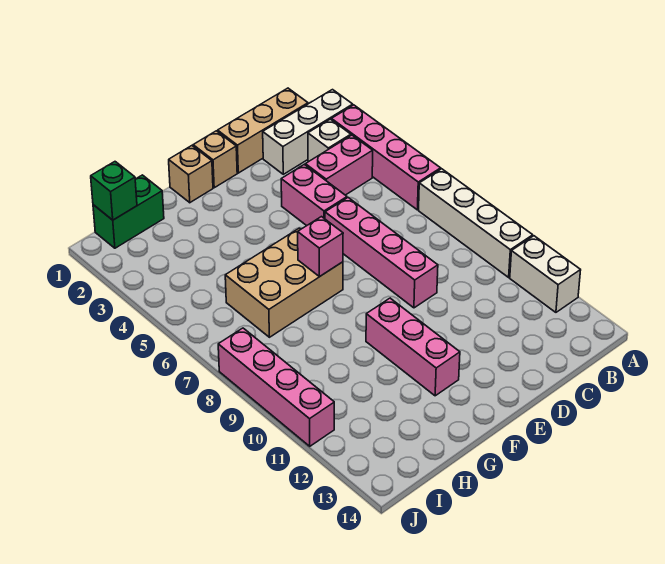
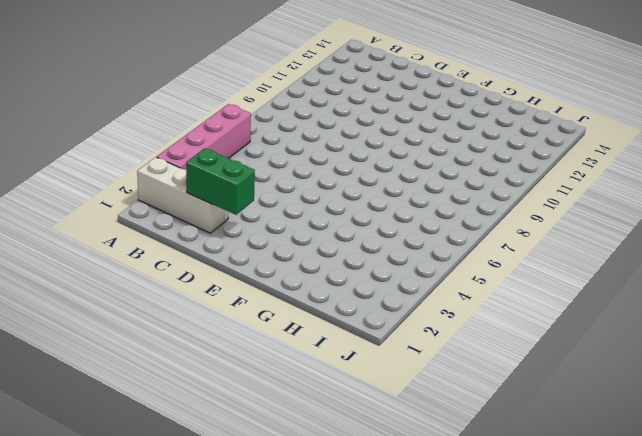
green brick C2:D2 level 2 -> green brick H1:I1 level 1
none -> white brick A7:A10 level 1
none -> white brick A11:A12 level 1
none -> tan brick B1:D1 level 1

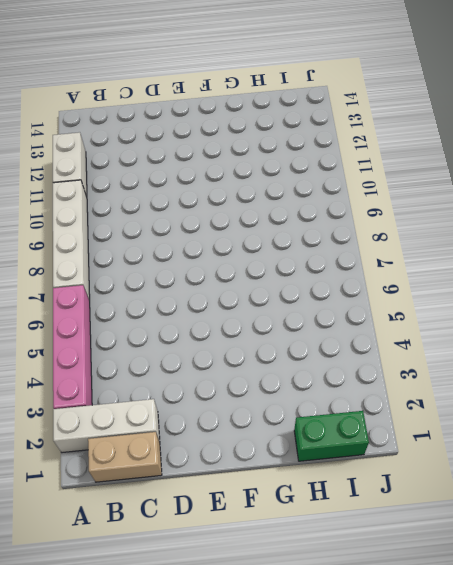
tan brick B1:C1 level 1 -> tan brick B1:D1 level 1
none -> white brick B3 level 1
none -> pink brick B4:C4 level 1
none -> pink brick D4:D5 level 1

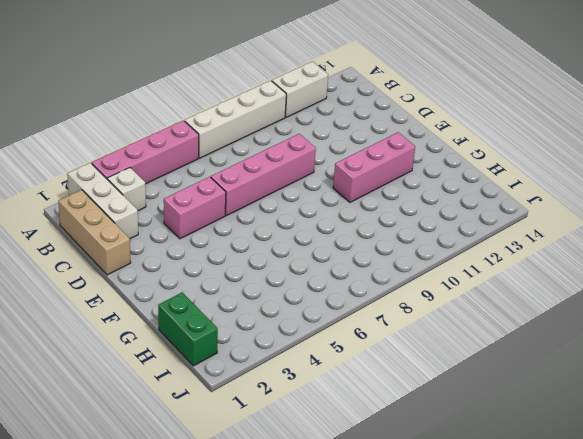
none -> pink brick B4:C4 level 1
none -> tan brick E1 level 1
none -> tan brick F1 level 1

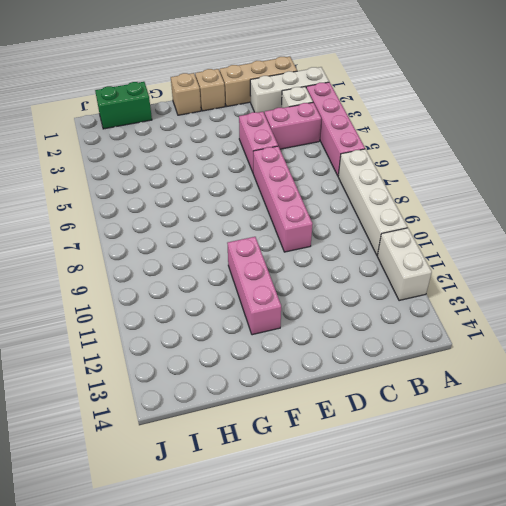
none -> tan brick F6:H7 level 1
none -> pink brick J8:J11 level 1
none -> pink brick F7 level 2

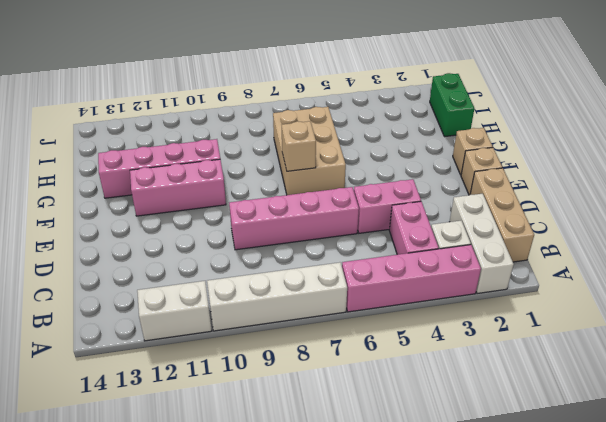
tan brick F7 level 2 -> pink brick F7 level 2
pink brick G10:G13 level 1 -> pink brick J8:J11 level 1
none -> green brick I1 level 2

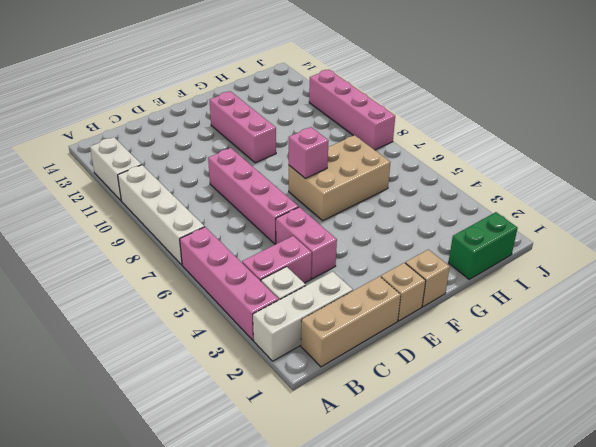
none -> green brick I1 level 2

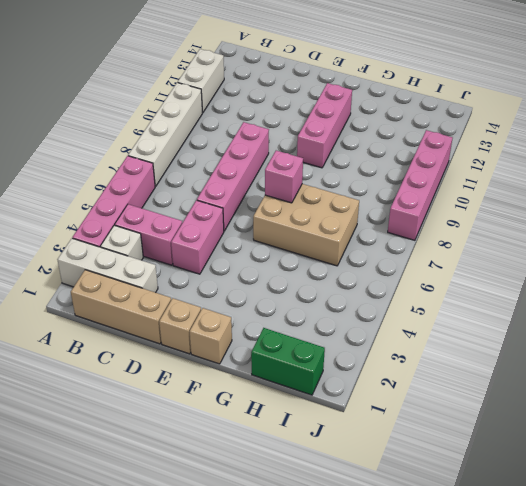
none -> green brick I1 level 2

